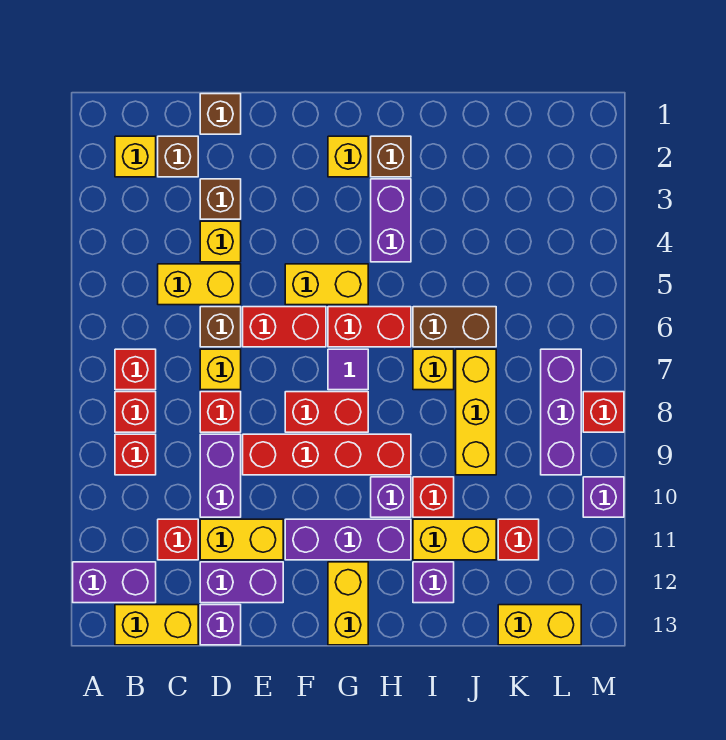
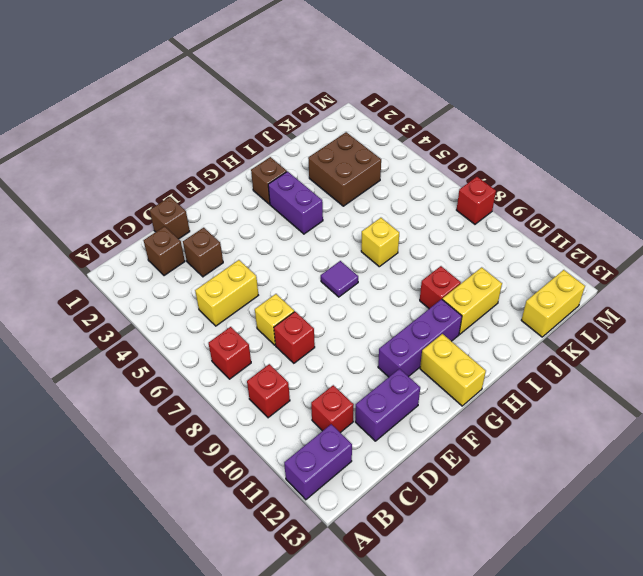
brown brick J3:K4 level 1 -> none
none -> yellow brick B2 level 1
none -> red brick B8 level 1
none -> yellow brick B13:C13 level 1
none -> yellow brick D4 level 1

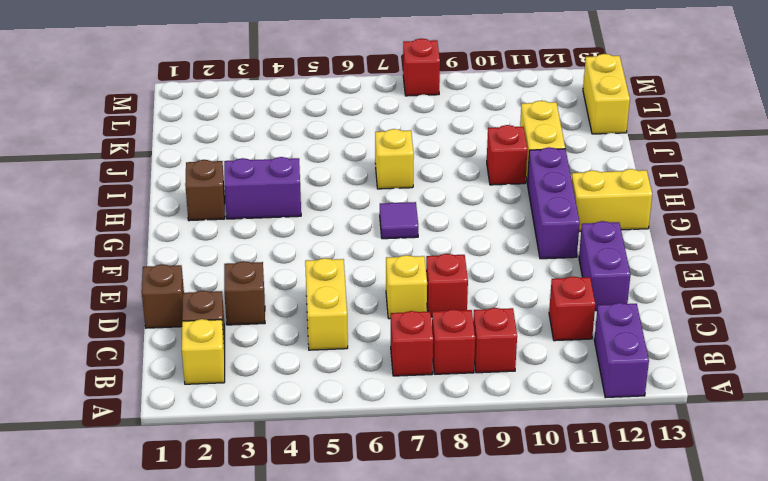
none -> yellow brick B13:C13 level 1
none -> yellow brick D4 level 1
none -> brown brick D6 level 1
none -> purple brick D9:D10 level 1

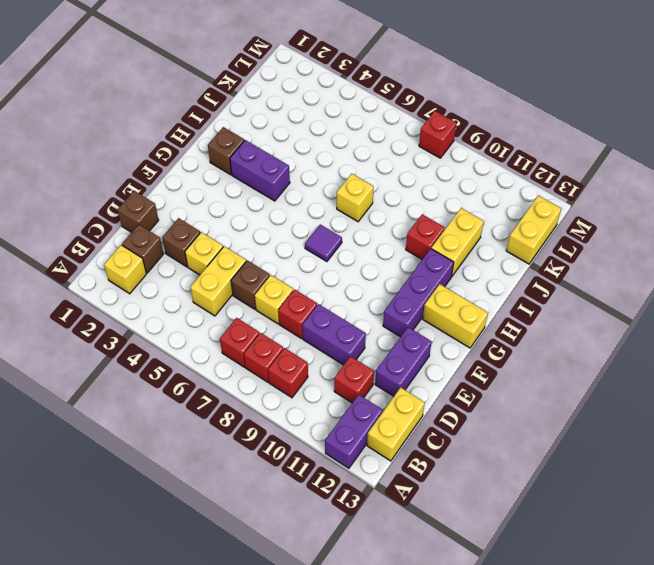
none -> yellow brick D11:E11 level 1
none -> purple brick D13 level 1
none -> red brick E6:F6 level 1
none -> red brick E9:H9 level 1

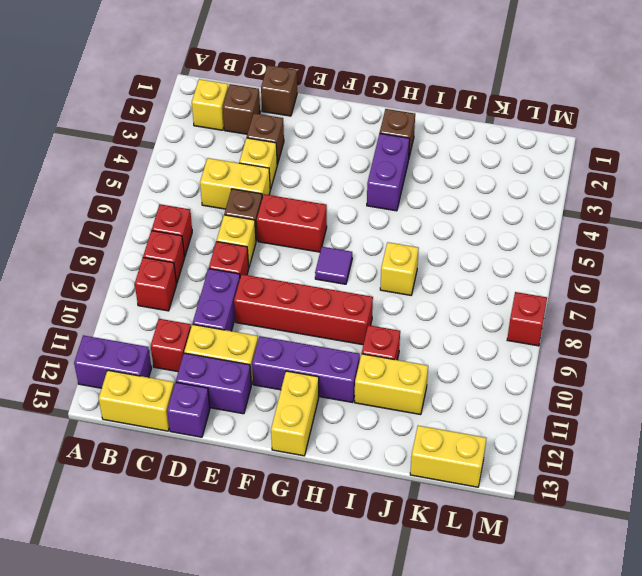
none -> yellow brick F5:G5 level 1
none -> red brick F8:G8 level 1
none -> yellow brick G2 level 1
none -> red brick G6:H6 level 1

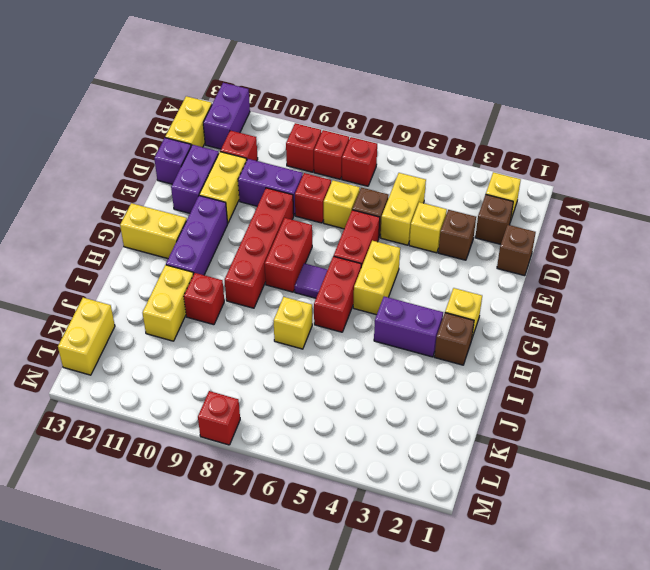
none -> purple brick H10 level 1
none -> brown brick I6:J6 level 1
none -> purple brick I12 level 1
none -> yellow brick J7:J9 level 1

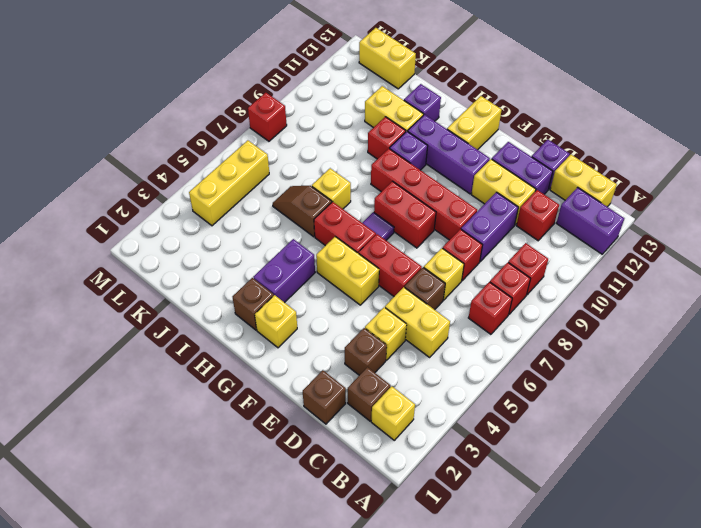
brown slope I6:J6 level 1 top I -> brown brick I6:J6 level 1
yellow brick L4:L6 level 1 -> yellow brick J7:J9 level 1
none -> red brick K11 level 1
none -> purple brick L7:L9 level 1
none -> purple brick M10 level 1

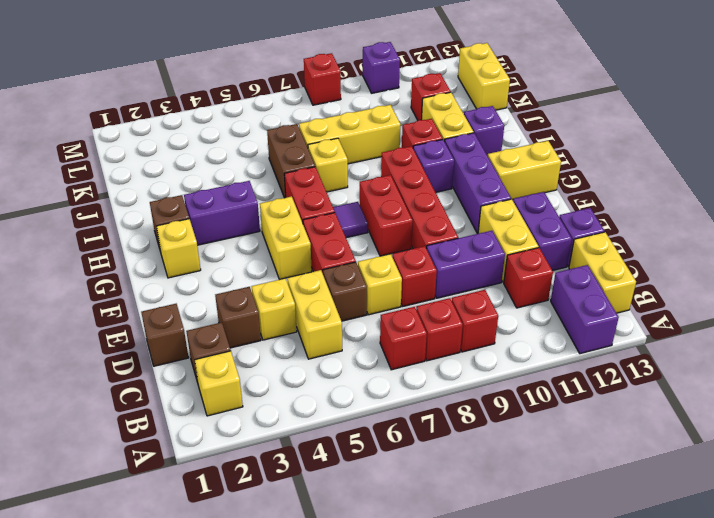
none -> purple brick L7:L9 level 1

